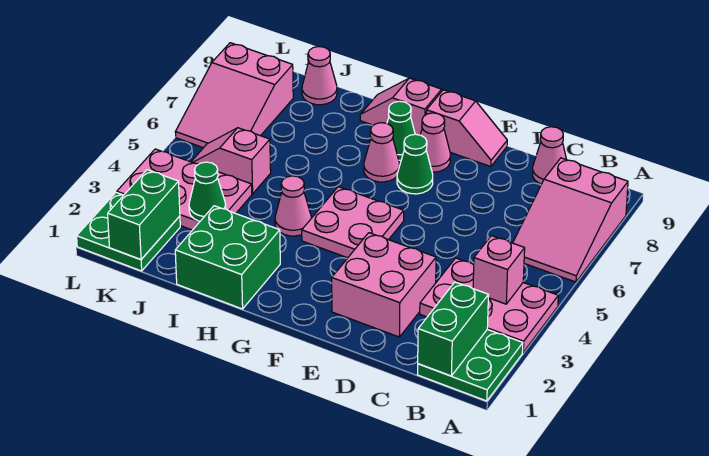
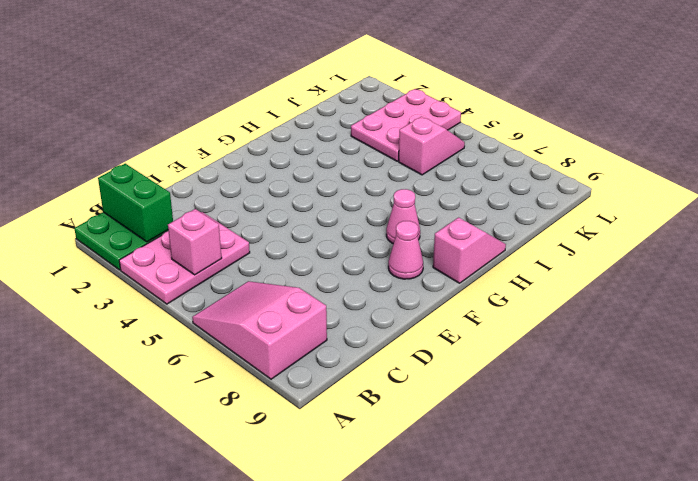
none -> pink cone C9 level 1
none -> pink brick D2:E3 level 1
none -> pink slope E9:F9 level 1 top F

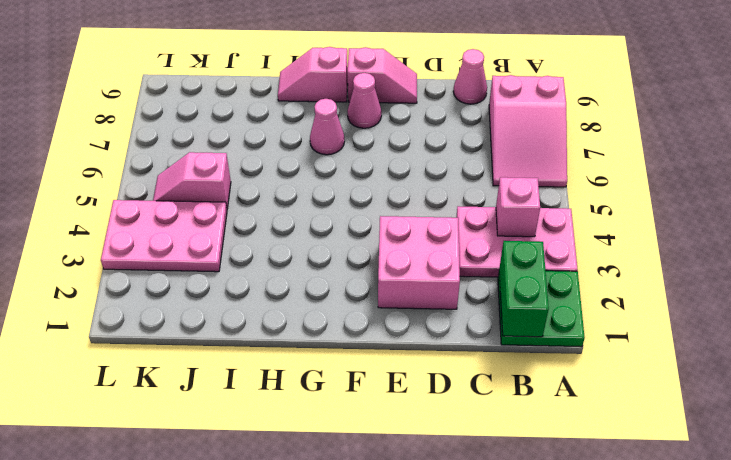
none -> pink plate F4:G5 level 1
none -> green cone F7 level 1
none -> green cone G8 level 1

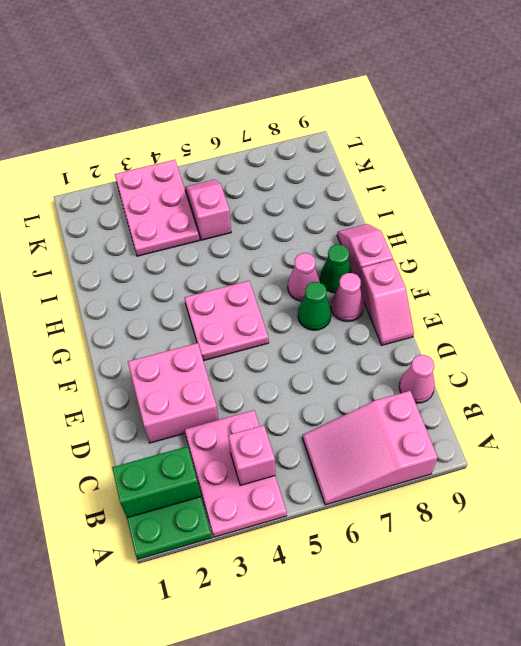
none -> green brick H1:I2 level 1
none -> pink cone H4 level 1
none -> pink cone J9 level 1

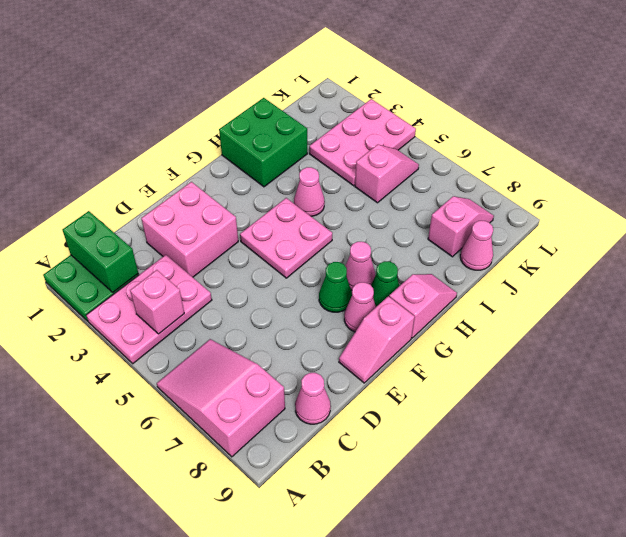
pink slope J8:K8 level 1 top J -> pink slope K6:L8 level 1 top 8
none -> green plate K1:L2 level 1
none -> green cone J3 level 2
none -> green brick K1:K2 level 2

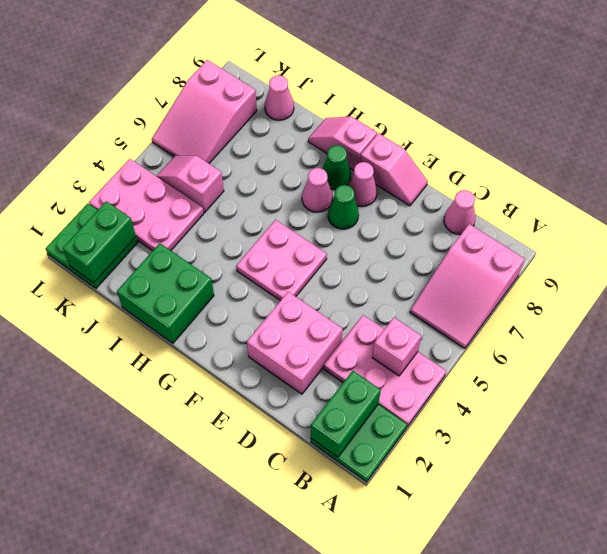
none -> pink cone H4 level 1
none -> green cone J3 level 2

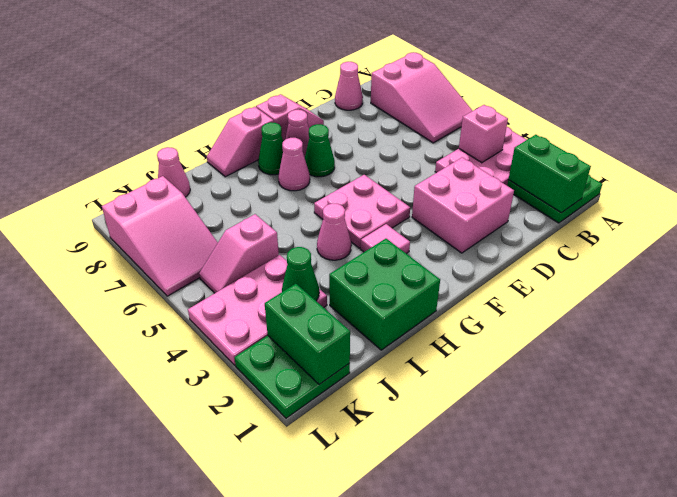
pink tile G3 level 1 -> none

